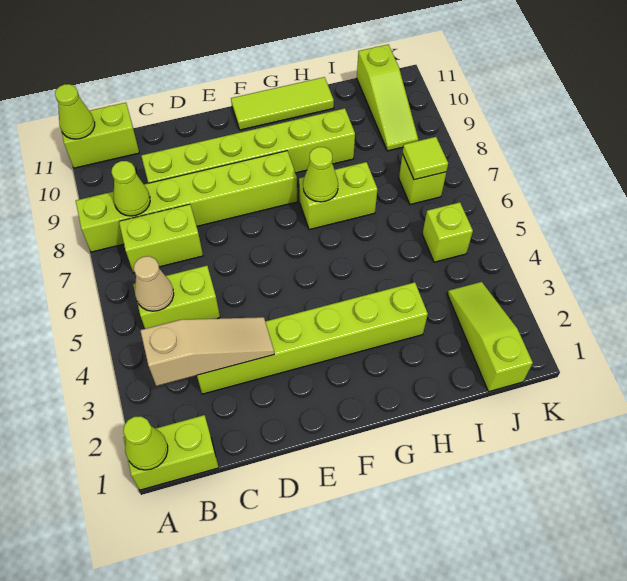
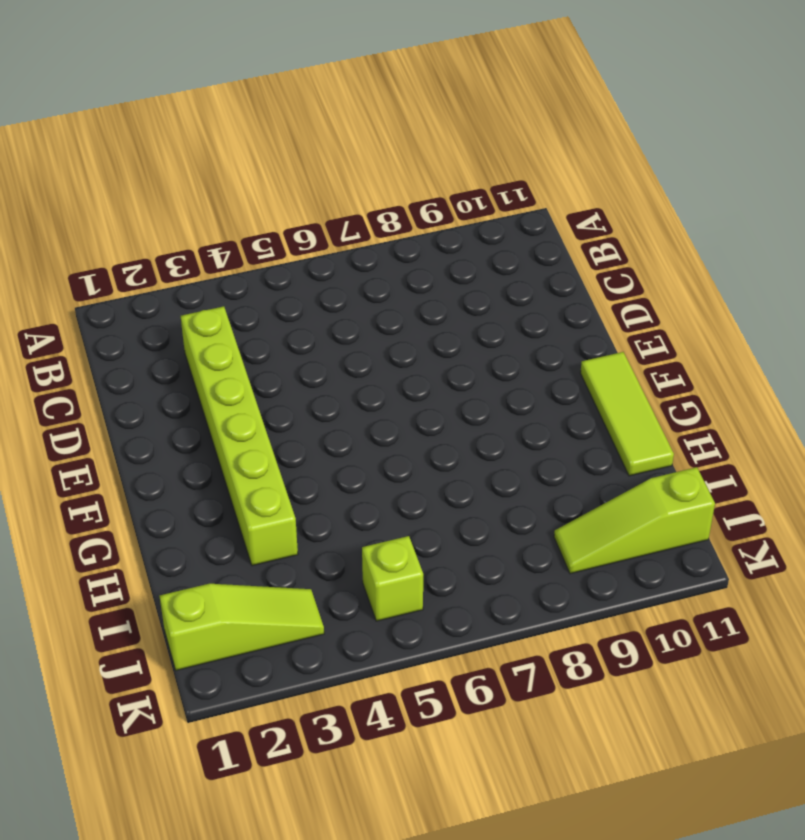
none -> lime brick A1:B1 level 1
none -> lime brick A8:F8 level 1
none -> lime brick A11:B11 level 1

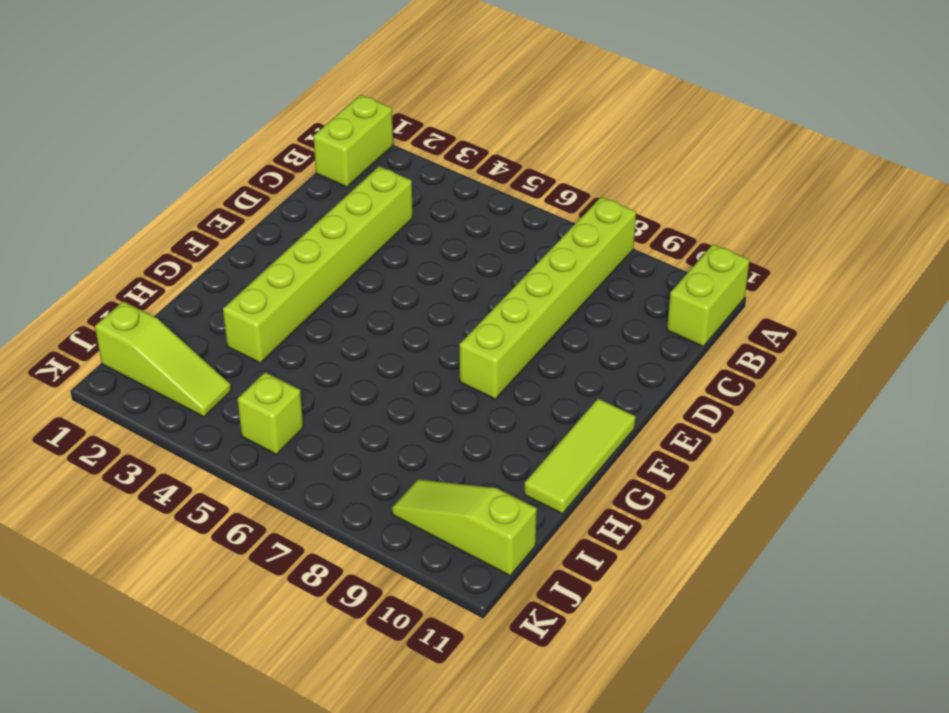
none -> lime brick B5:C5 level 1
none -> lime brick B7:C7 level 1
none -> lime brick C9:H9 level 1

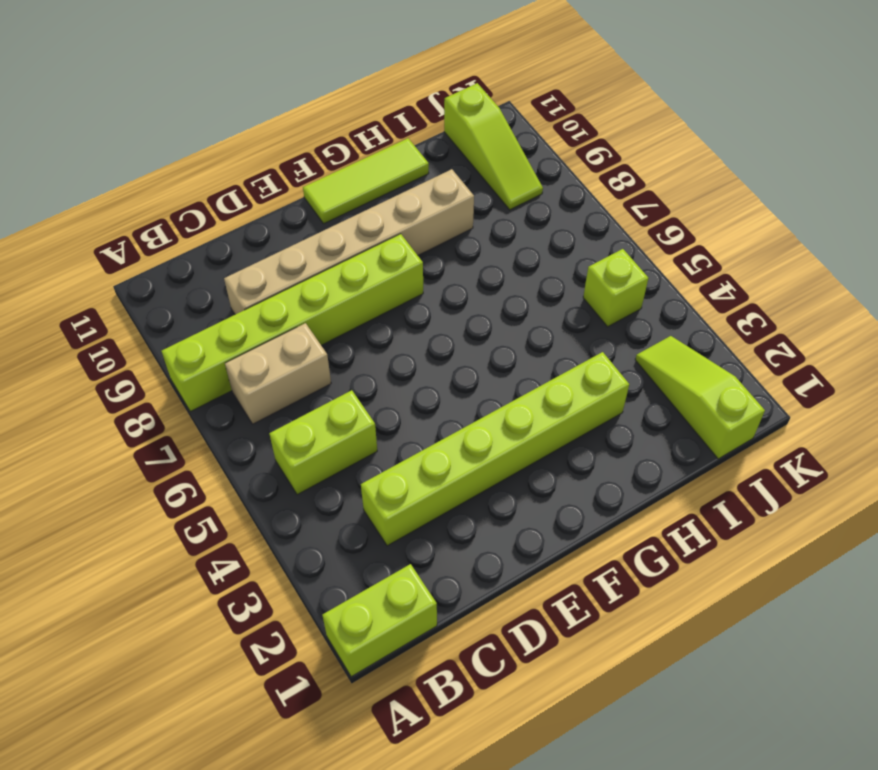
tan brick B7:C7 level 1 -> lime brick B7:C7 level 1
tan brick C9:H9 level 1 -> lime brick C9:H9 level 1
none -> lime brick A11:B11 level 1
none -> lime brick G7:H7 level 1
none -> lime brick J7 level 1

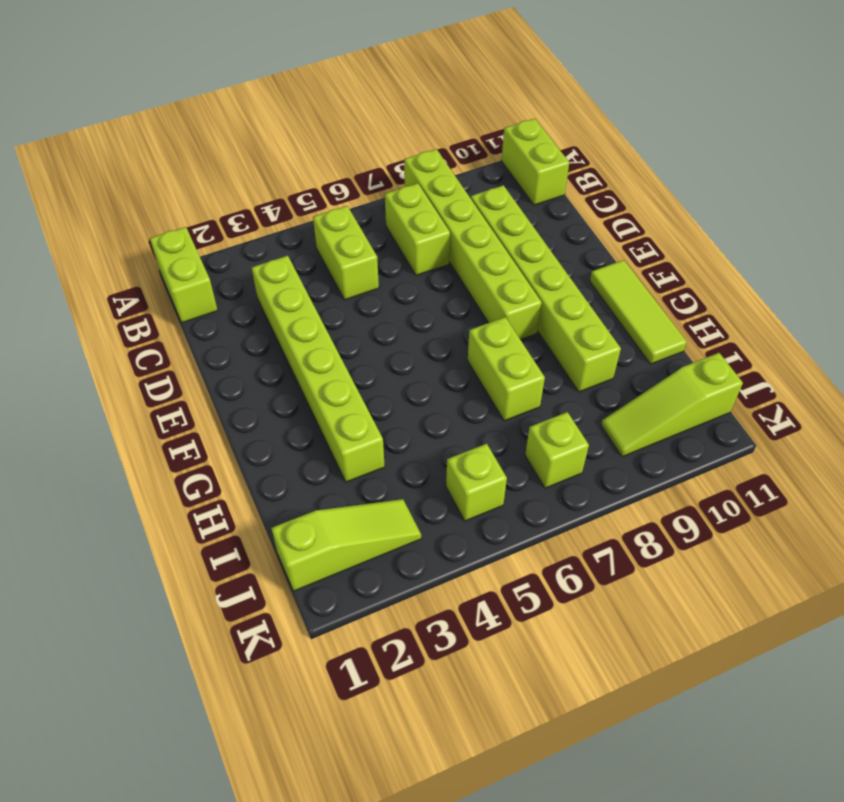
none -> lime cone A1 level 2
none -> lime cone A11 level 2
none -> tan slope B3:D3 level 2 top B

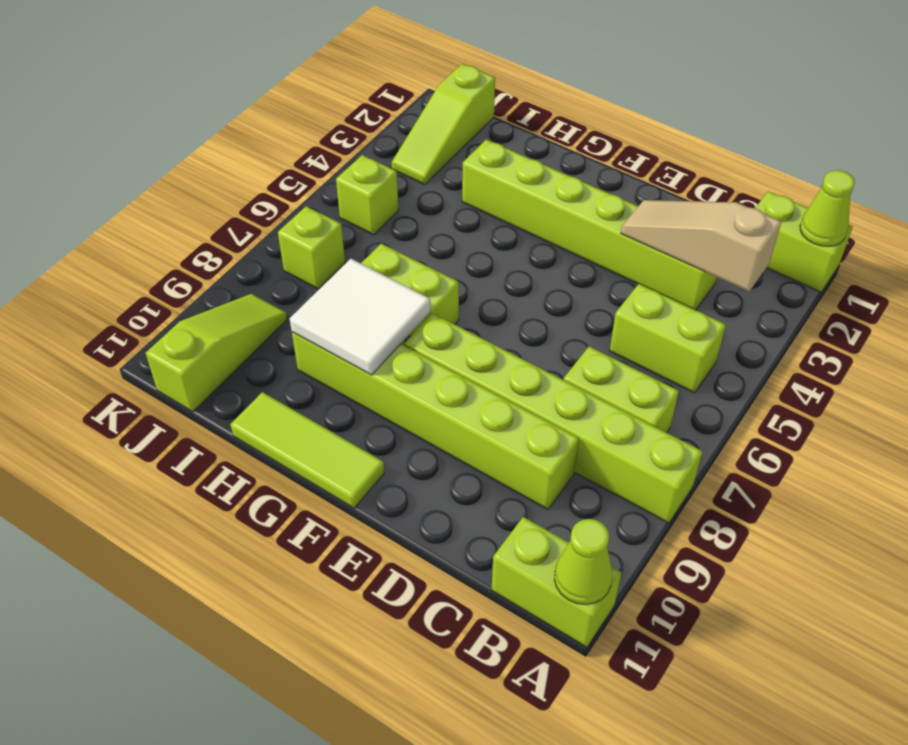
white tile G8:H9 level 2 -> none
none -> tan cone B5 level 2
none -> lime cone B8 level 2
none -> lime cone G7 level 2

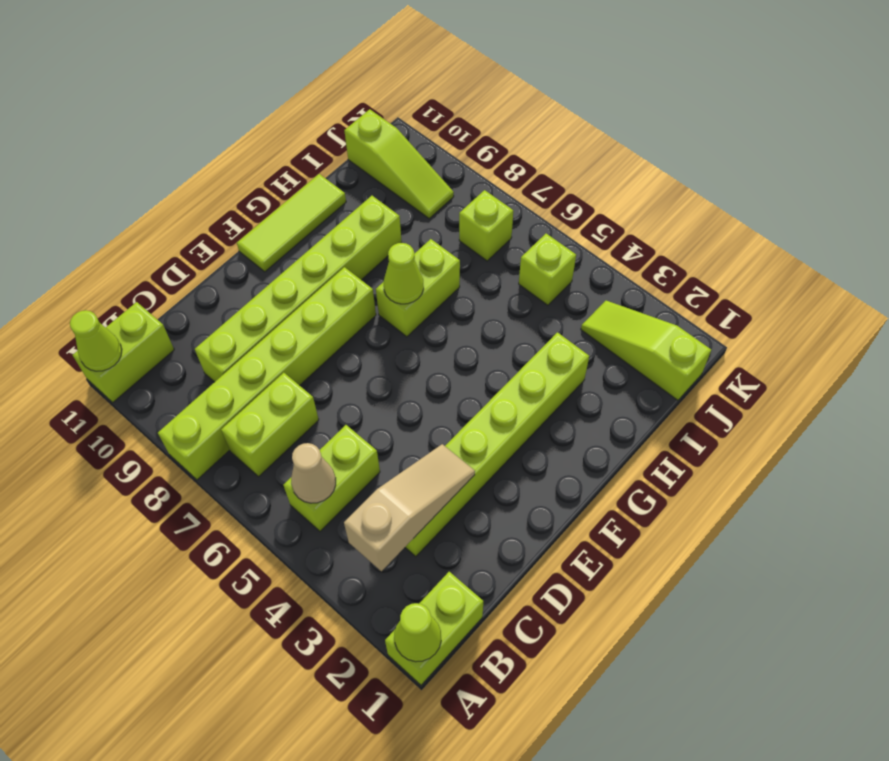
none -> lime cone B8 level 2
none -> lime tile J7 level 2

